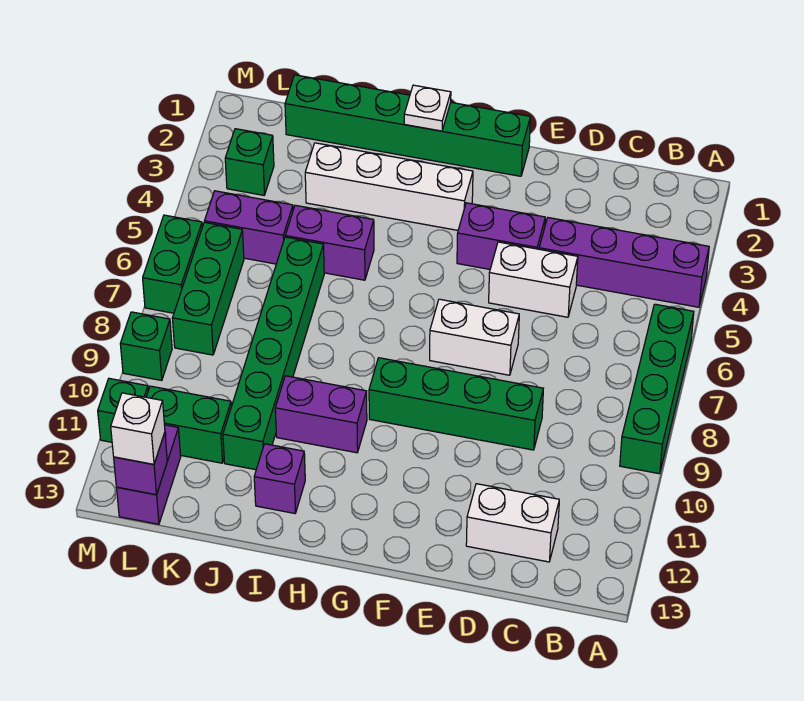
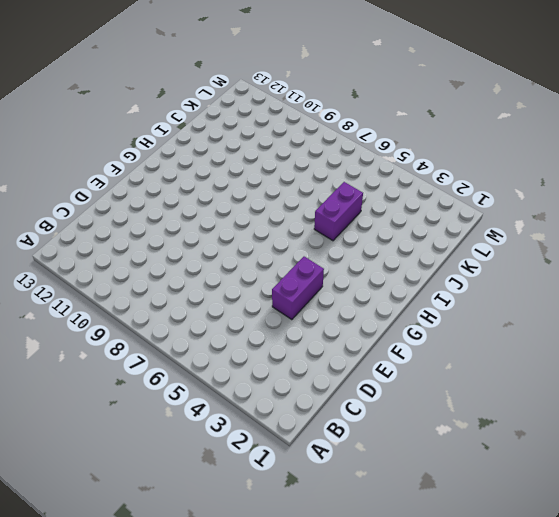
none -> purple brick A4:D4 level 1
none -> green brick A6:A9 level 1
none -> white brick C12:D12 level 1

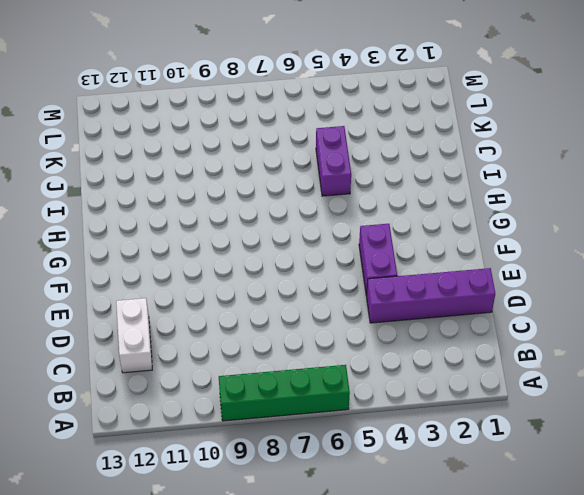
purple brick D1:D4 level 1 -> purple brick A4:D4 level 1
none -> white brick D5:E5 level 1
none -> green brick D9:G9 level 1
none -> white brick E7:F7 level 1

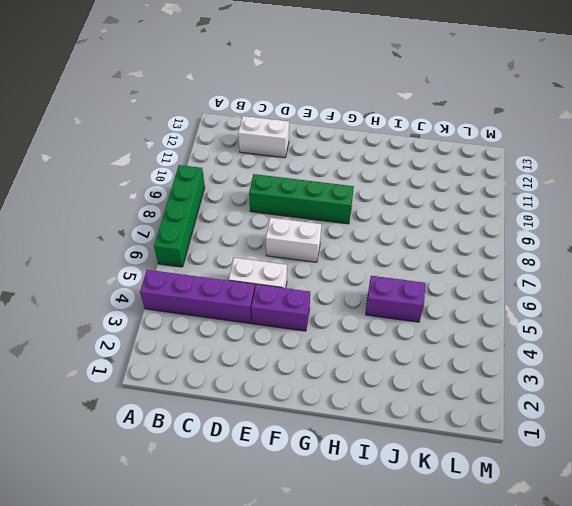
none -> green brick F1:K1 level 1
none -> white brick G3:J3 level 1
none -> purple brick H10:I10 level 1

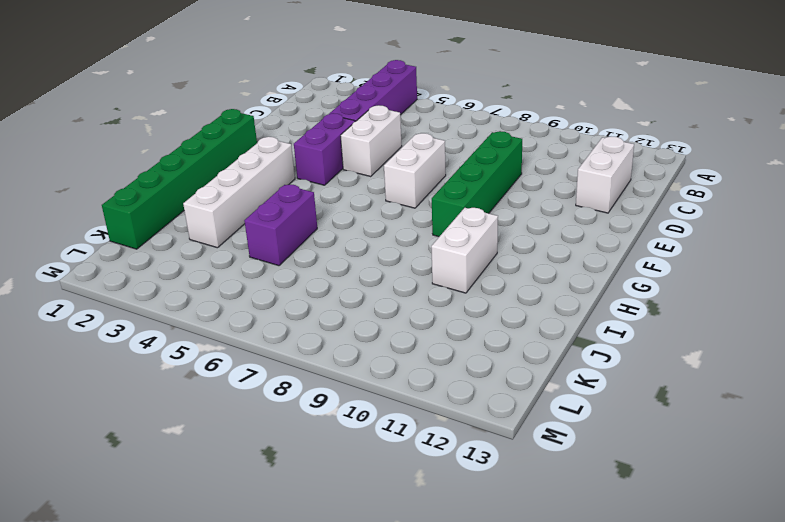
white brick H10:I10 level 1 -> purple brick H10:I10 level 1
none -> green brick A6:A9 level 1
none -> purple brick I12 level 1
none -> green brick J6:J11 level 1

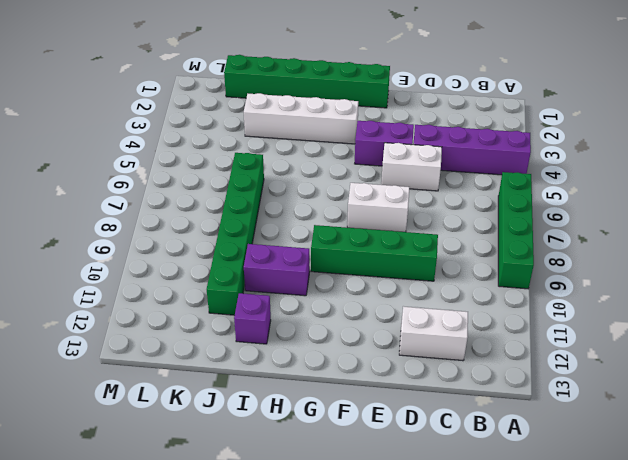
none -> purple brick I5:J5 level 1
none -> purple brick K5:L5 level 1
none -> green brick K11:L11 level 1

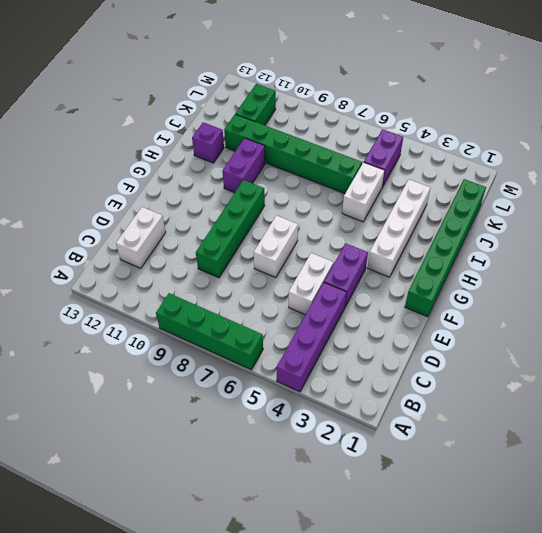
white brick I5:J5 level 1 -> purple brick I5:J5 level 1
none -> green brick L3 level 1
none -> green brick L6:L8 level 1
none -> purple brick L12:L13 level 1

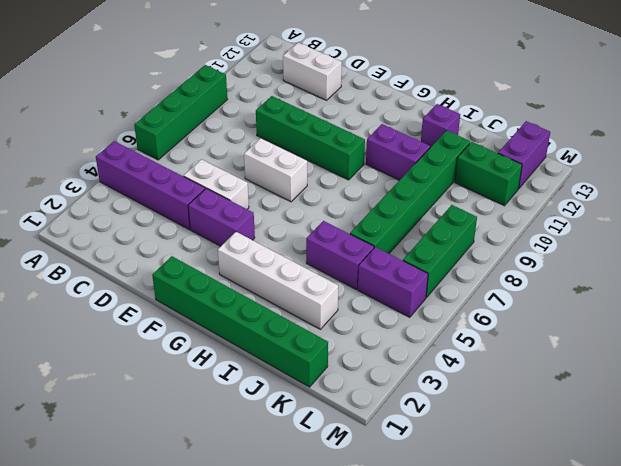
none -> green brick L3 level 1
none -> green brick M6:M7 level 1
none -> green brick M9 level 1

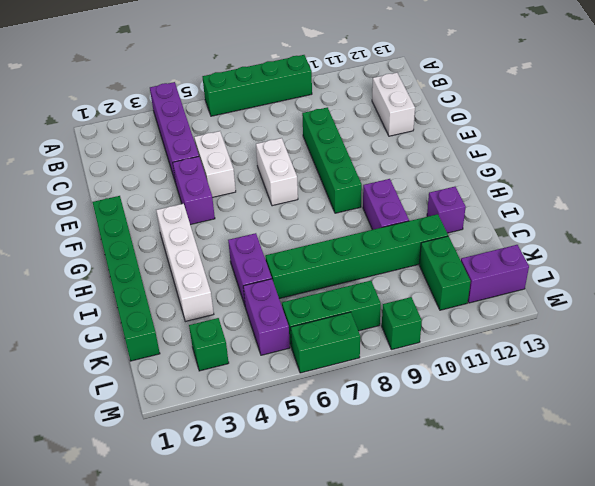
none -> green brick M11 level 1
none -> white plate H1 level 2
none -> purple brick L13 level 2

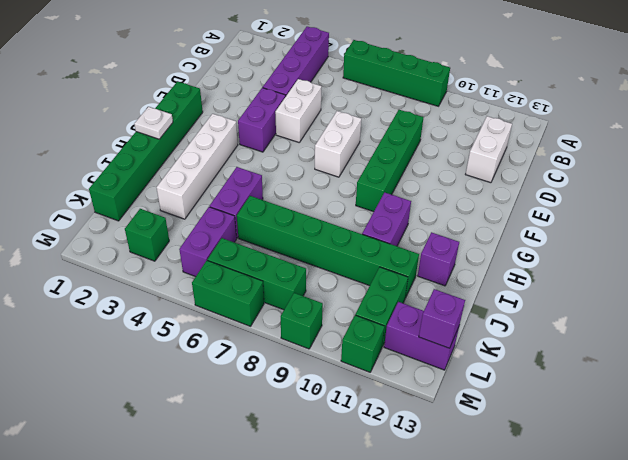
none -> white brick L13 level 3

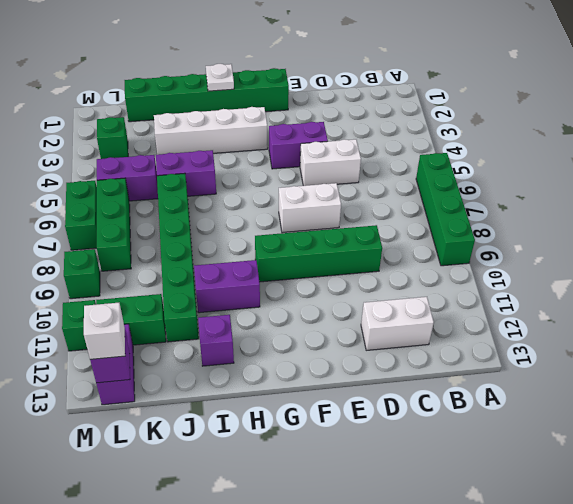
none -> purple brick A4:D4 level 1

